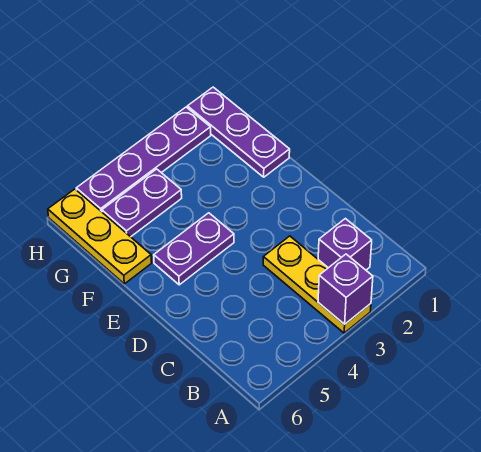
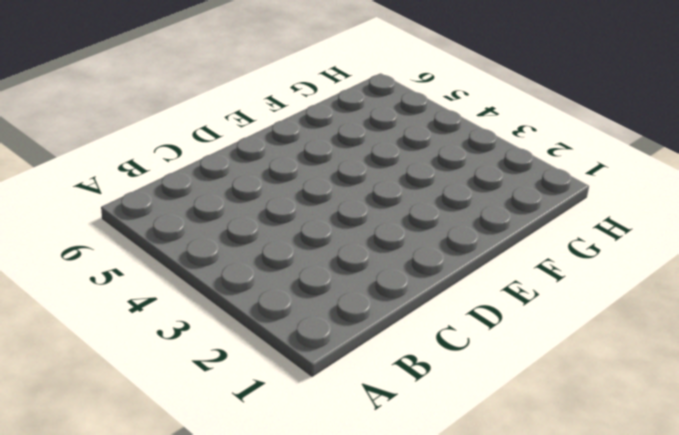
none -> yellow plate A3:C3 level 1
none -> purple brick B2 level 1

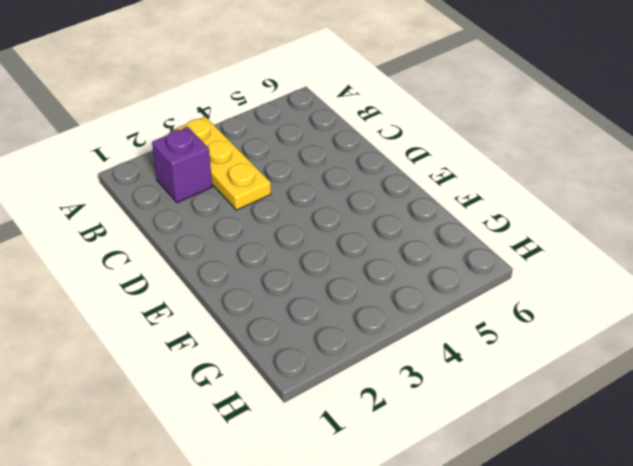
none -> purple plate E4:E5 level 1
none -> purple plate F1:H1 level 1

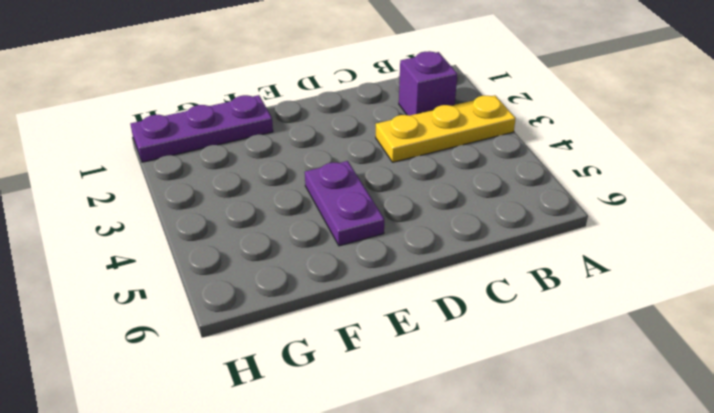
none -> yellow plate F6:H6 level 1
none -> purple plate G4:G5 level 1

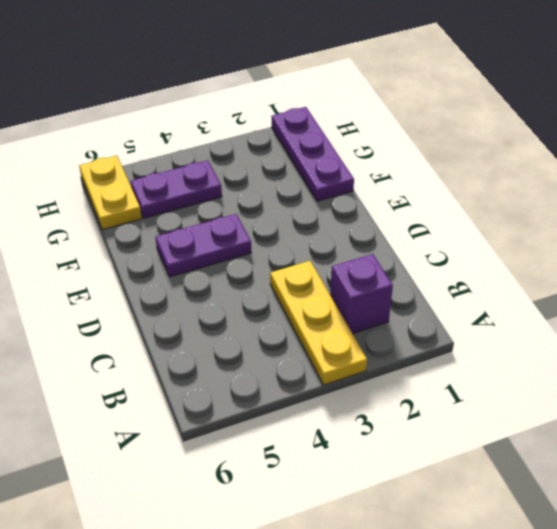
yellow plate G6:H6 level 1 -> yellow plate F6:H6 level 1
none -> purple plate H2:H5 level 1
none -> purple brick A3 level 2

